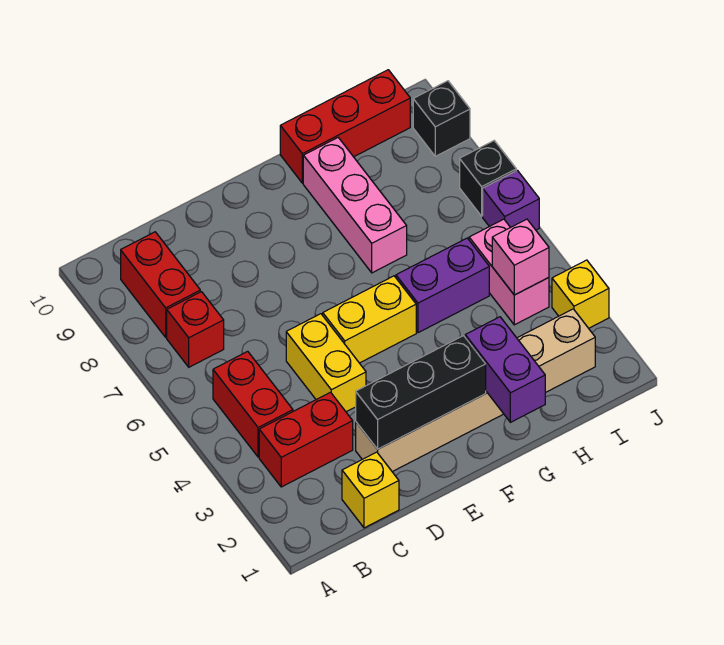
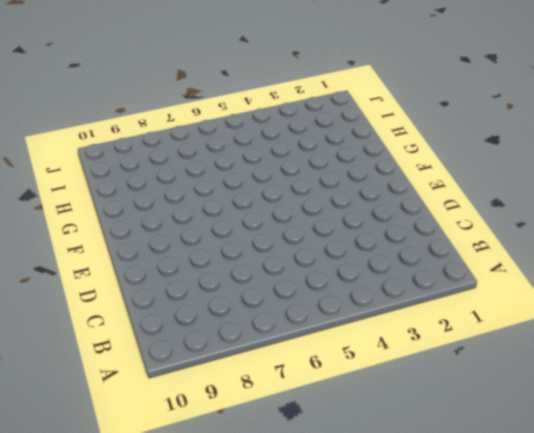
none -> red brick B3:C3 level 1
none -> red brick B4:B5 level 1
none -> red brick B7 level 1

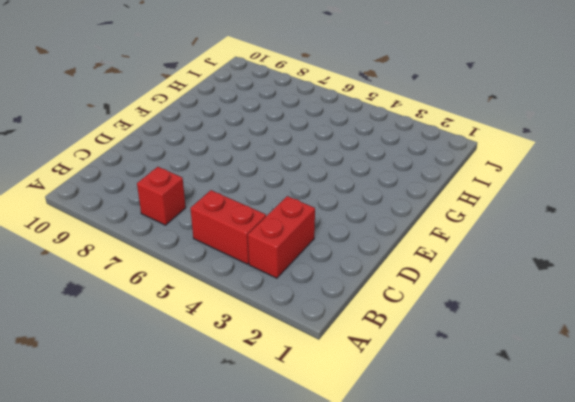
none -> red brick B8:B9 level 1
none -> yellow brick C1 level 1
none -> tan brick D2:I2 level 1

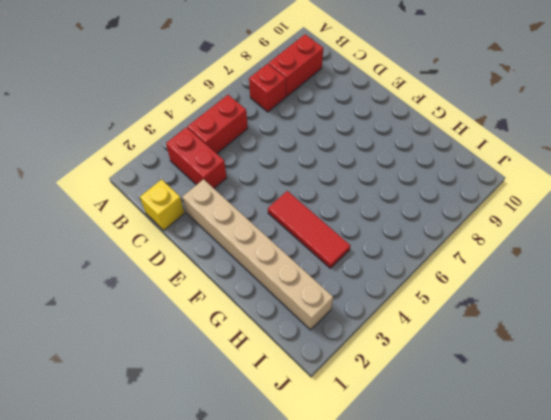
red tile F4:H4 level 1 -> none
none -> yellow brick D4:D5 level 1
none -> yellow brick E5:F5 level 1
none -> purple brick G5:H5 level 1

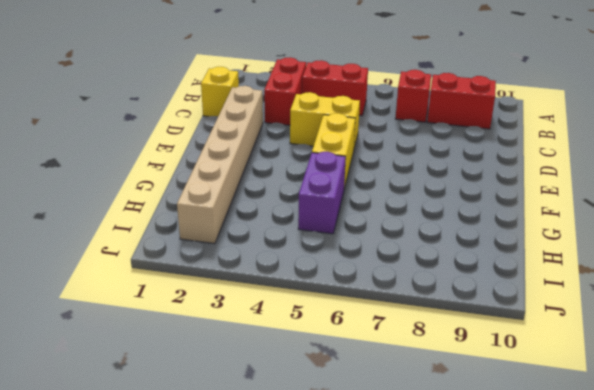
none -> pink brick G7:G9 level 1
none -> red brick G10:I10 level 1
none -> pink brick I4:I5 level 1

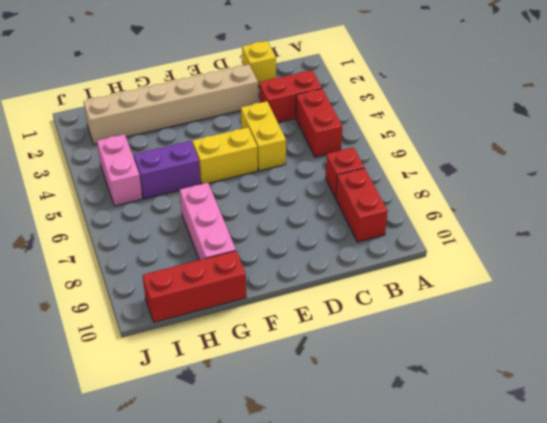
none -> yellow brick J3 level 1
none -> purple brick J6 level 1
none -> black brick J7 level 1

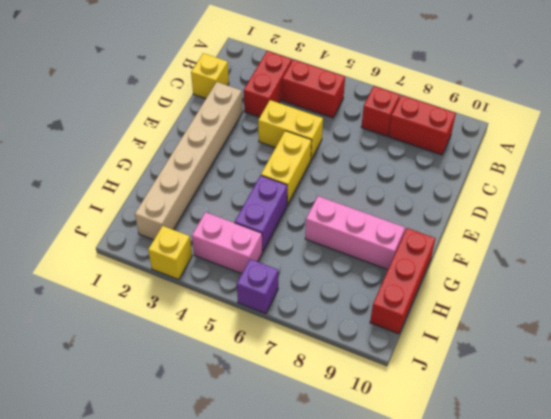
none -> black brick J7 level 1
none -> black brick J9 level 1
none -> black brick D2:F2 level 2

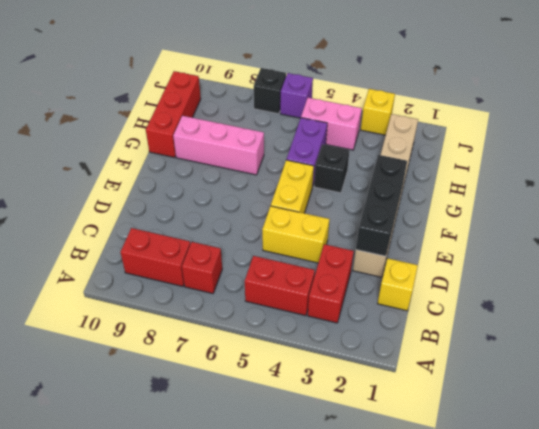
black brick G4 level 1 -> black brick J9 level 1
none -> purple brick G1:G2 level 2
none -> pink brick I4 level 2

